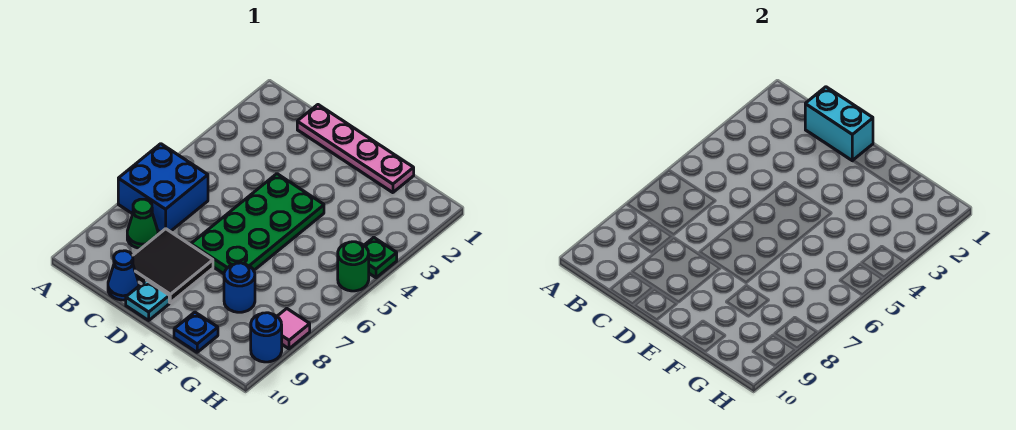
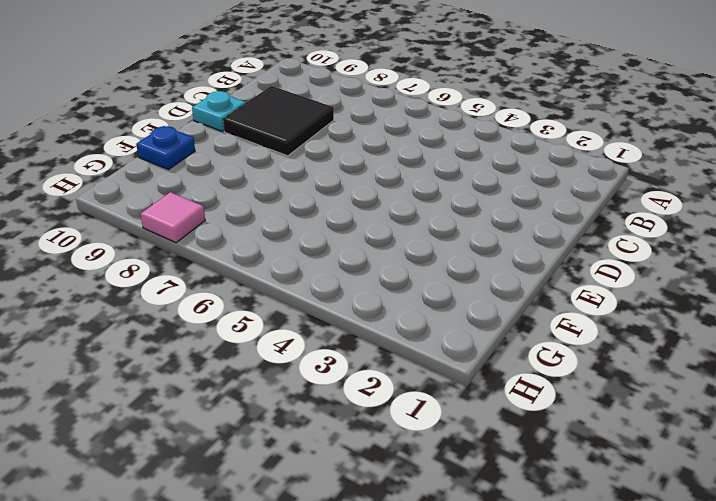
none -> blue brick A6:B7 level 1
none -> green cone B8 level 1
none -> pink plate C1:F1 level 1

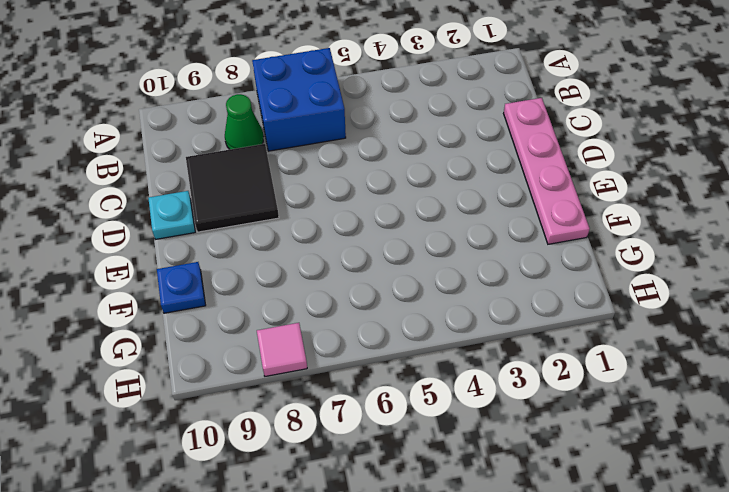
none -> blue cone C10 level 1
none -> green plate D4:E7 level 1
none -> blue round brick F8 level 1

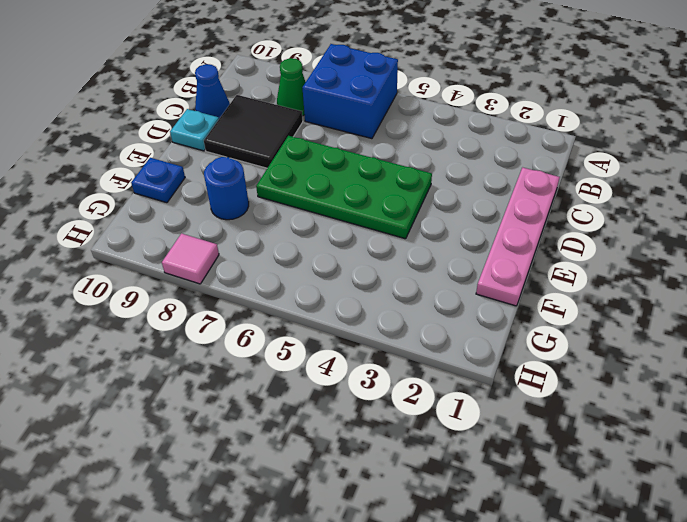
none -> green plate H4 level 1
none -> green round brick H5 level 1
none -> blue round brick H9 level 1

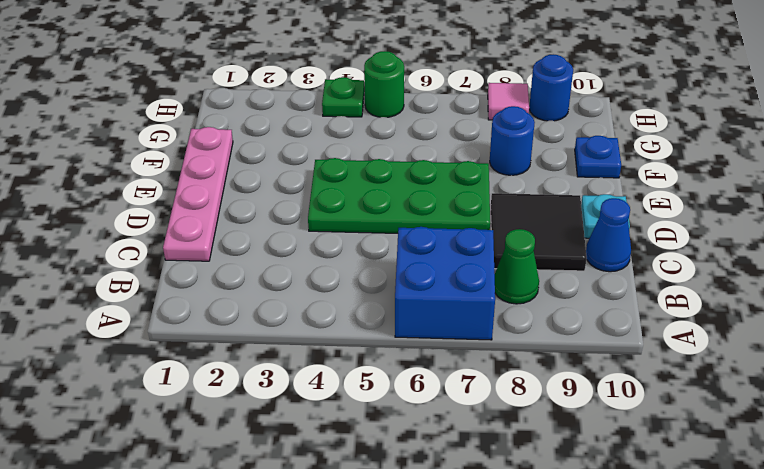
none -> cyan brick C1:D1 level 2

